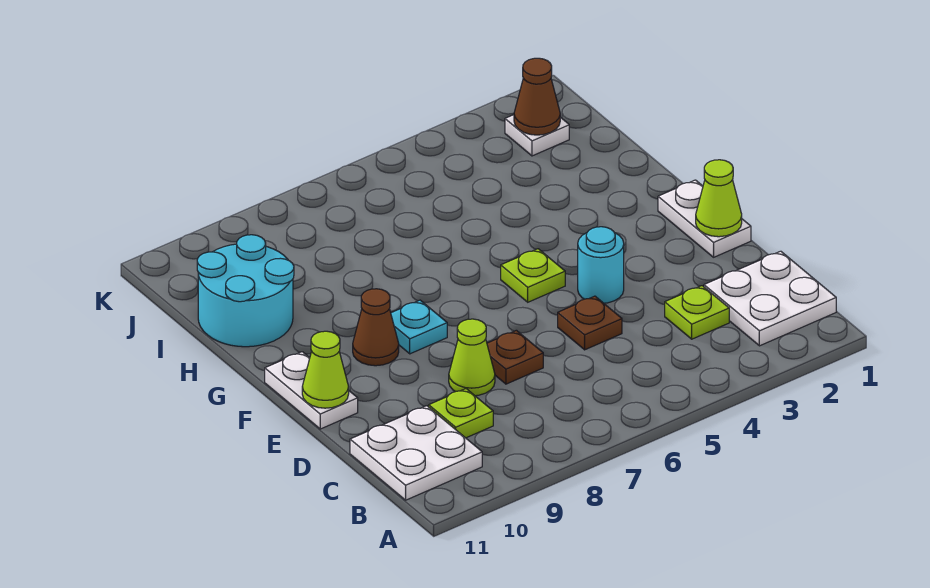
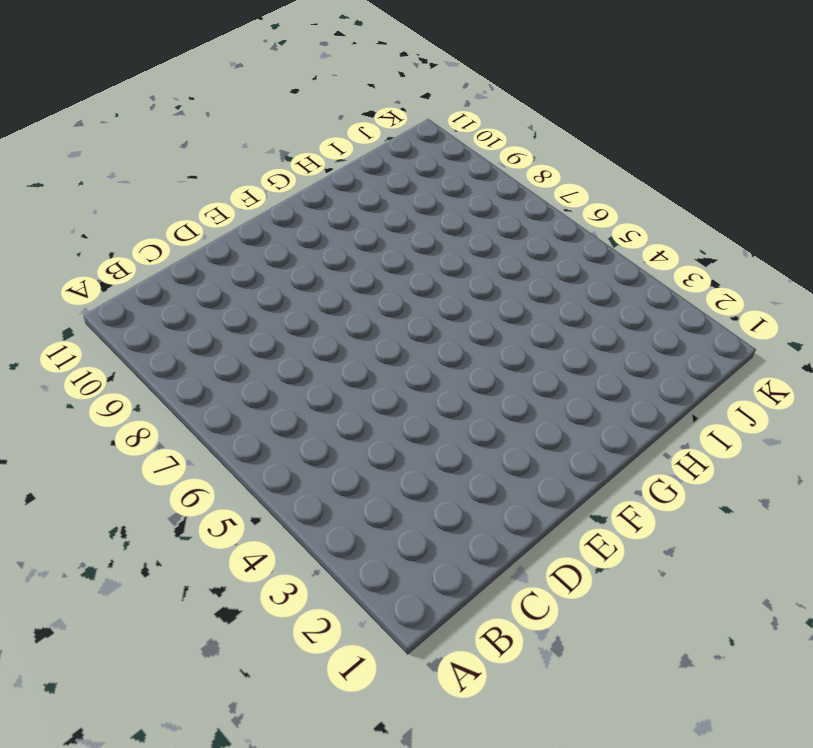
none -> white plate B1:C2 level 1
none -> white plate B10:C11 level 1
none -> lime plate C3 level 1

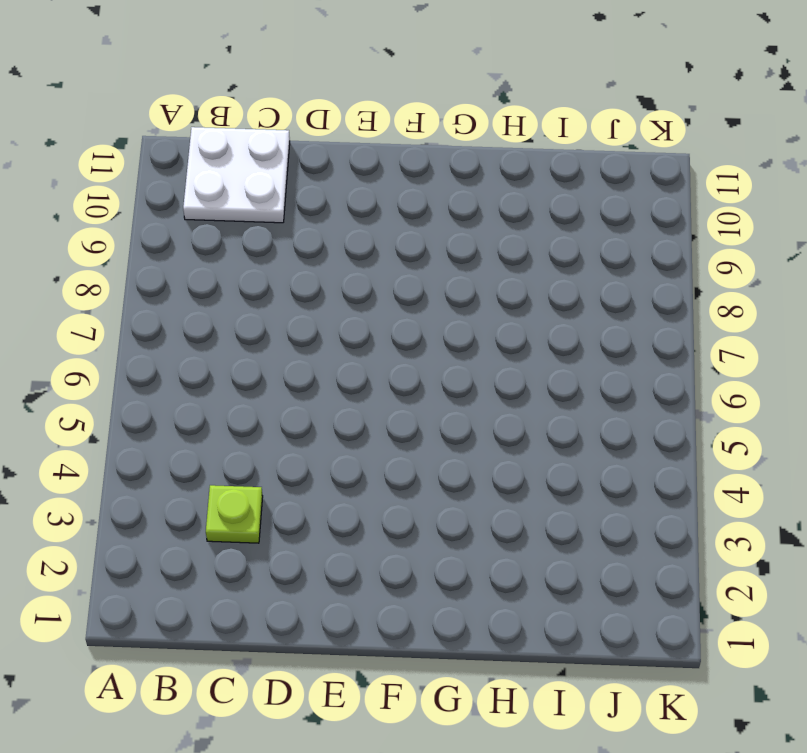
none -> white plate B1:C2 level 1
none -> lime plate C9 level 1
none -> brown plate D5 level 1

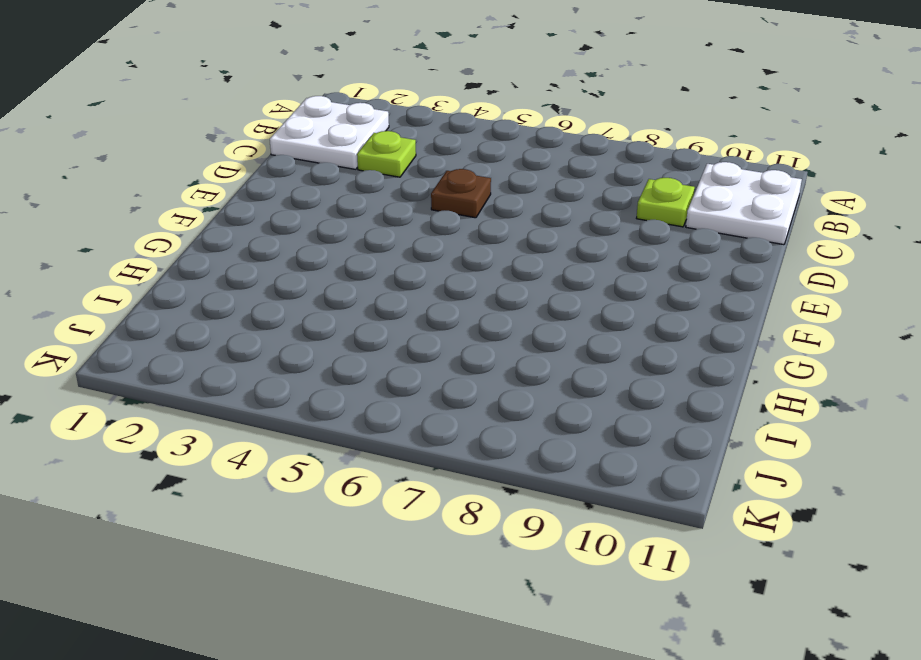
none -> brown plate D7 level 1
none -> lime cone D8 level 1
none -> white plate E1:F1 level 1

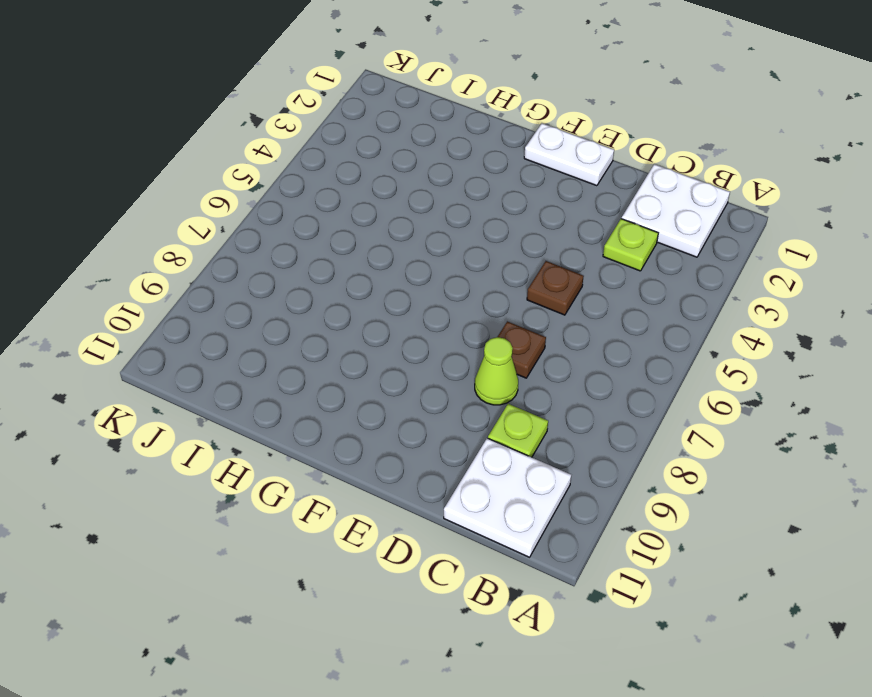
none -> cyan round brick E4 level 1
none -> white plate E11:F11 level 1
none -> lime plate F5 level 1

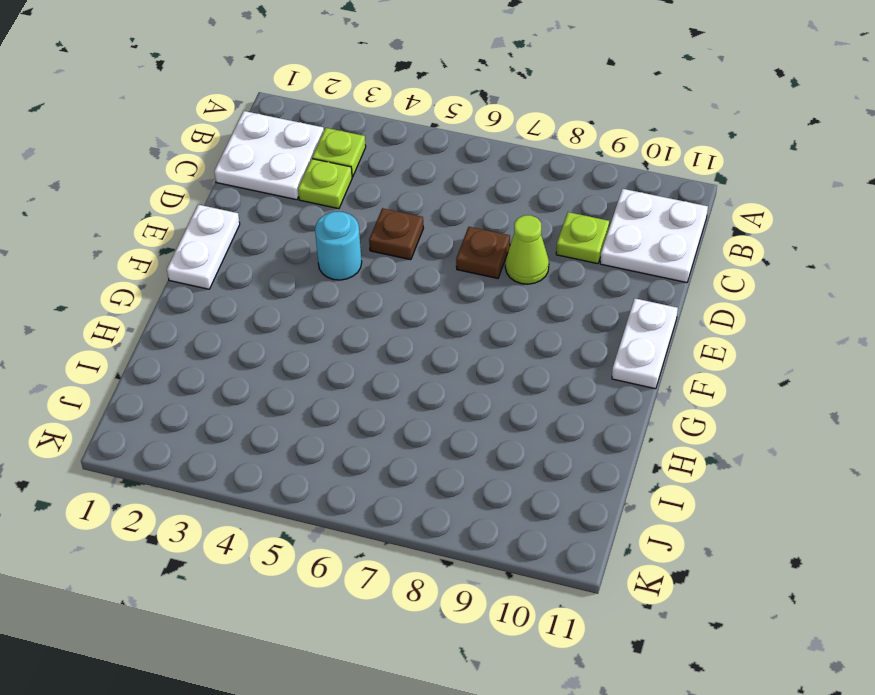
lime plate B3 level 1 -> lime plate F5 level 1
none -> cyan plate F8 level 1
none -> brown cone F9 level 1
none -> cyan round brick H10:I11 level 1

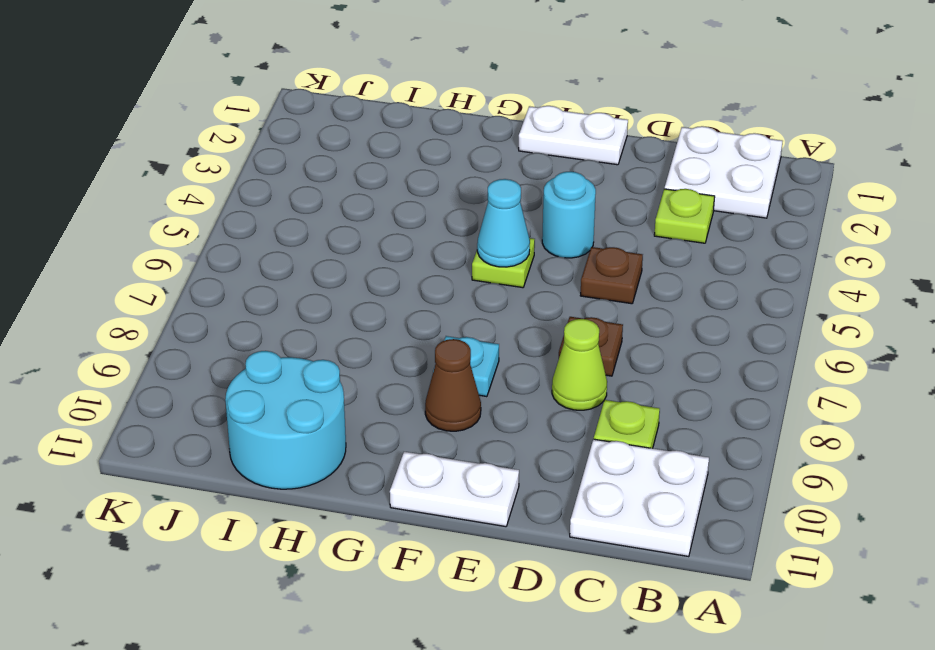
cyan cone F5 level 2 -> none
none -> white plate J2 level 1
none -> lime cone E1 level 2
none -> lime cone E11 level 2

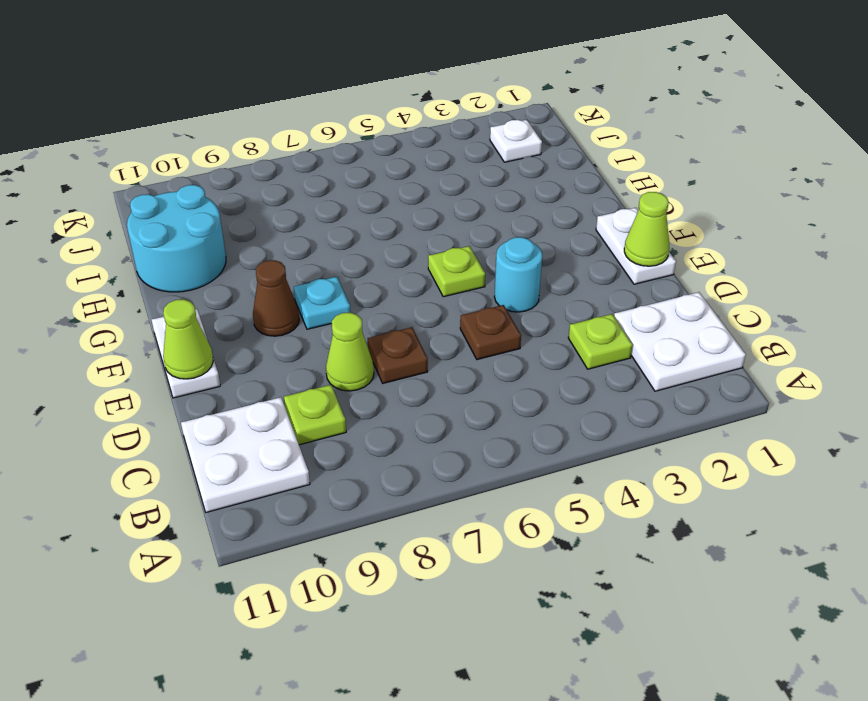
none -> brown cone J2 level 2

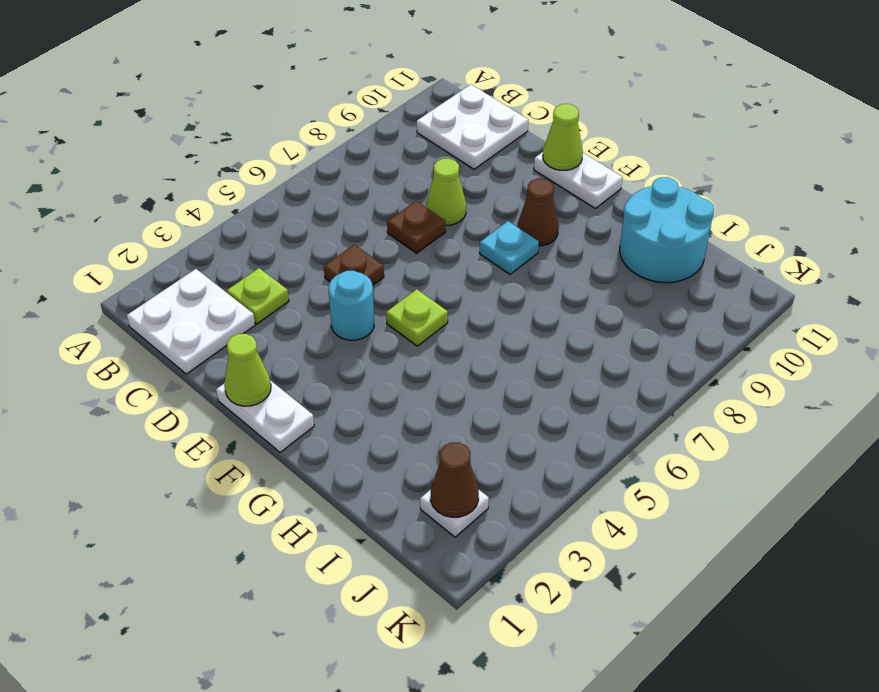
none -> lime plate C9 level 1

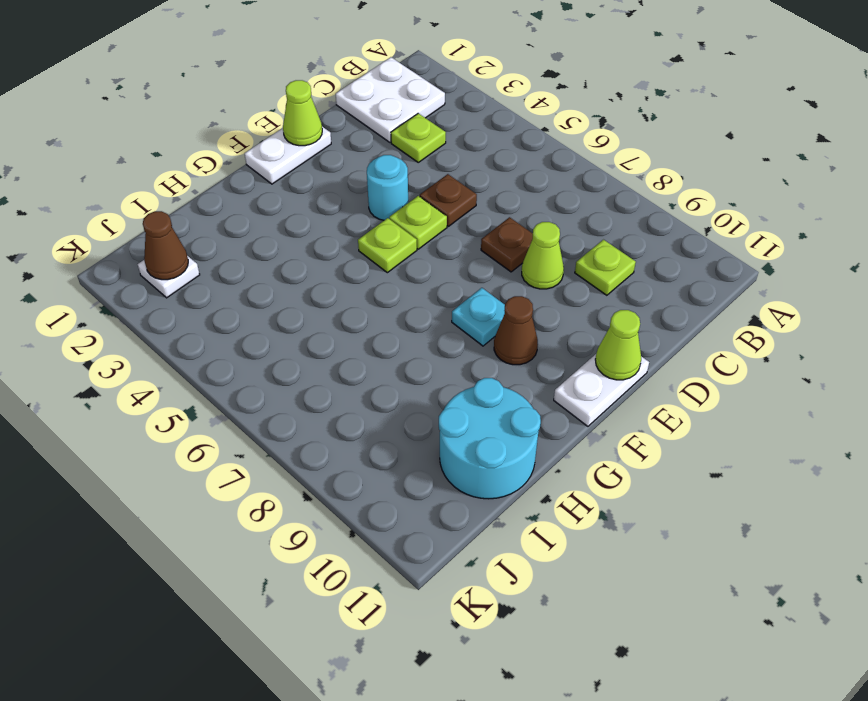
lime plate E5 level 1 -> none
none -> white plate B10:C11 level 1

